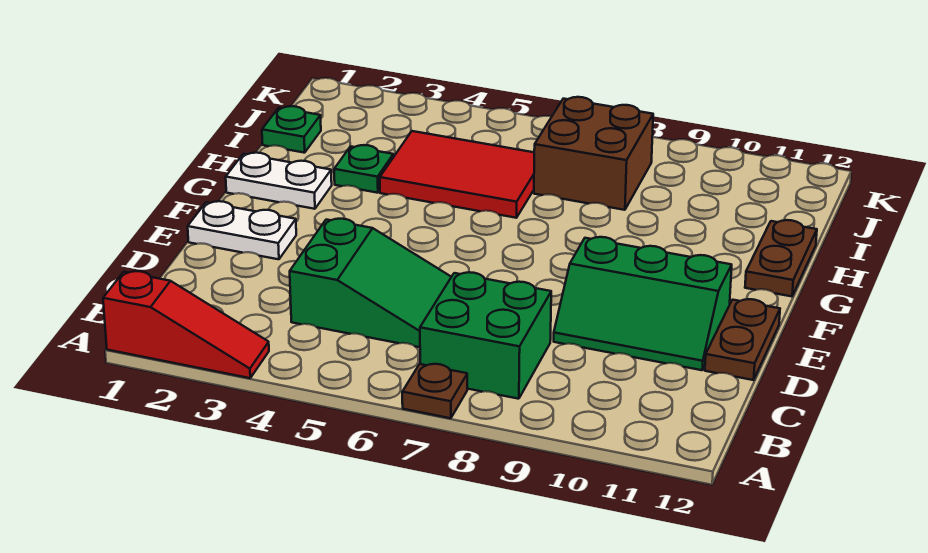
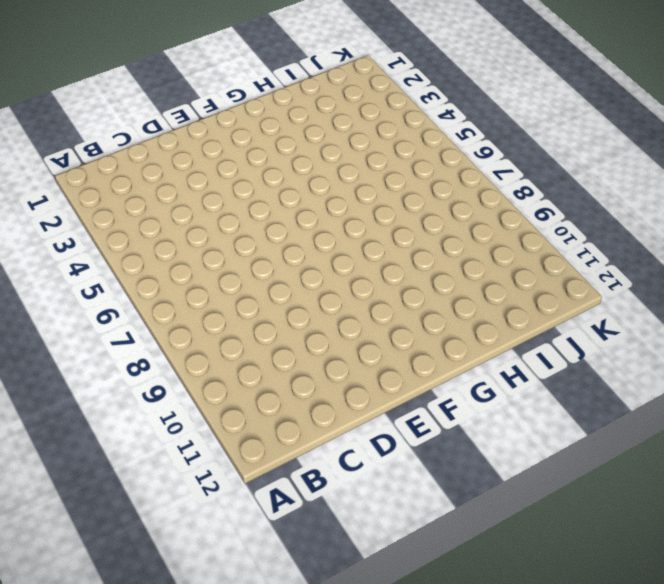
none -> red slope A1:A3 level 1 top 1
none -> brown plate A7 level 1
none -> green brick B7:C8 level 1

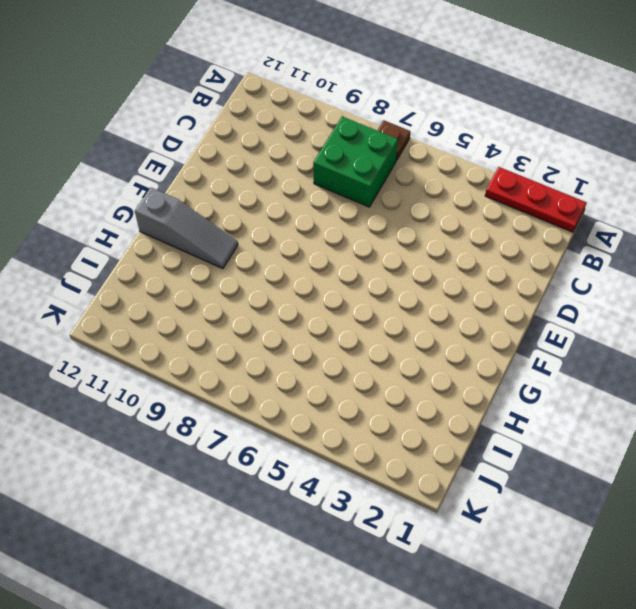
red plate A1:A3 level 1 -> red slope A1:A3 level 1 top 1
grey slope G10:G12 level 1 top 12 -> brown plate G12:H12 level 1
none -> green slope C4:D6 level 1 top 4
none -> green slope D9:E11 level 1 top E
none -> brown plate D12:E12 level 1

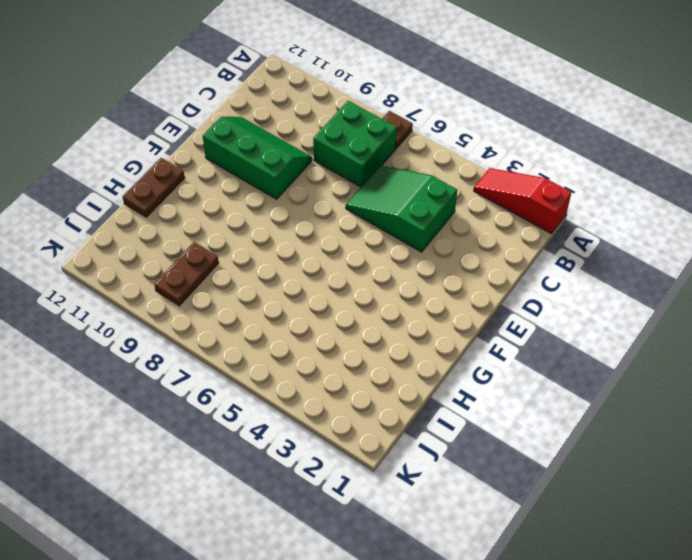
brown plate I9:J9 level 1 -> brown plate D12:E12 level 1
none -> white plate E1:E2 level 1
none -> white plate G1:G2 level 1
none -> green plate H3 level 1

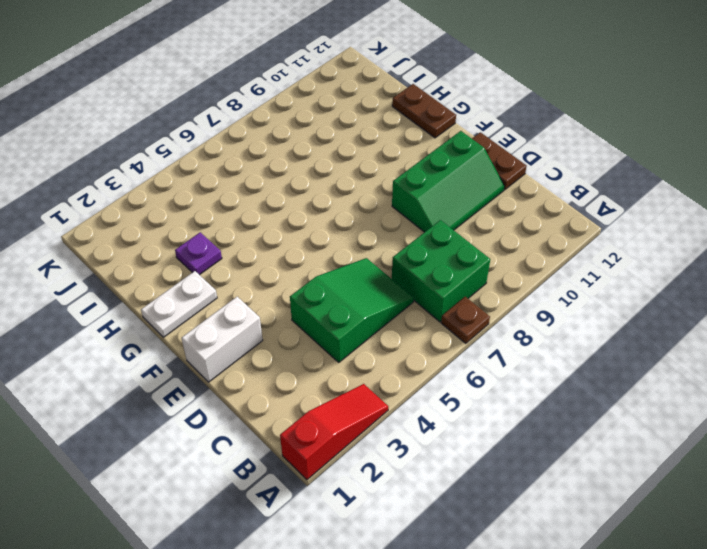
white brick E1:E2 level 1 -> white plate E1:E2 level 1
purple plate H3 level 1 -> green plate H3 level 1
none -> red tile H4:I6 level 1
none -> green plate I1 level 1
none -> brown brick I7:J8 level 1

